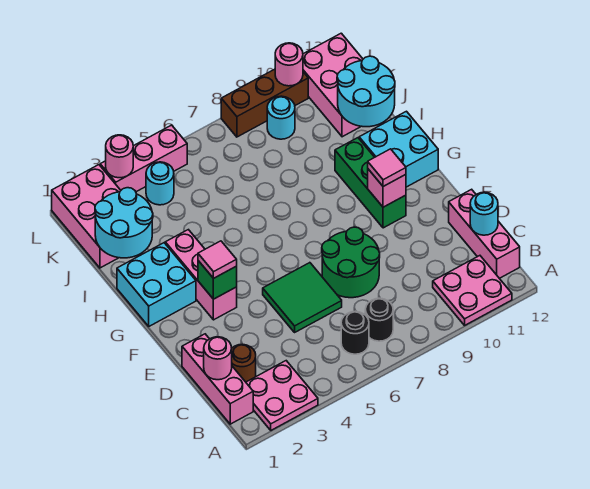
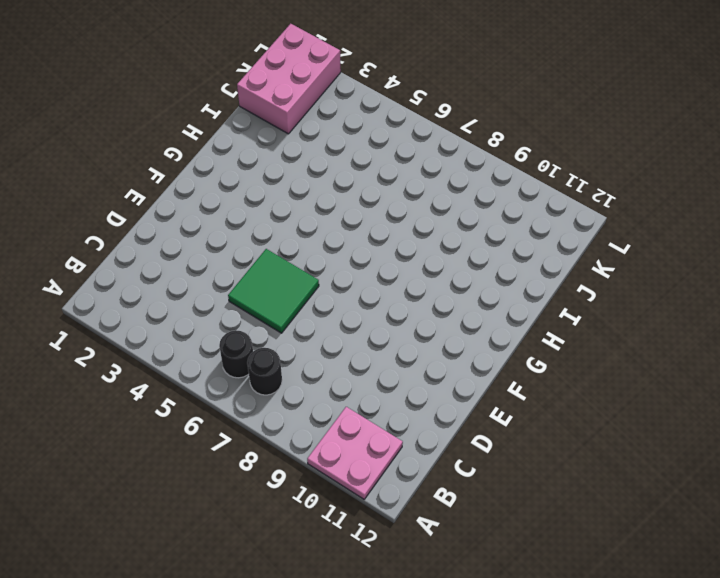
none -> pink plate A2:B3 level 1
none -> pink brick B1:D1 level 1
none -> pink brick B12:D12 level 1

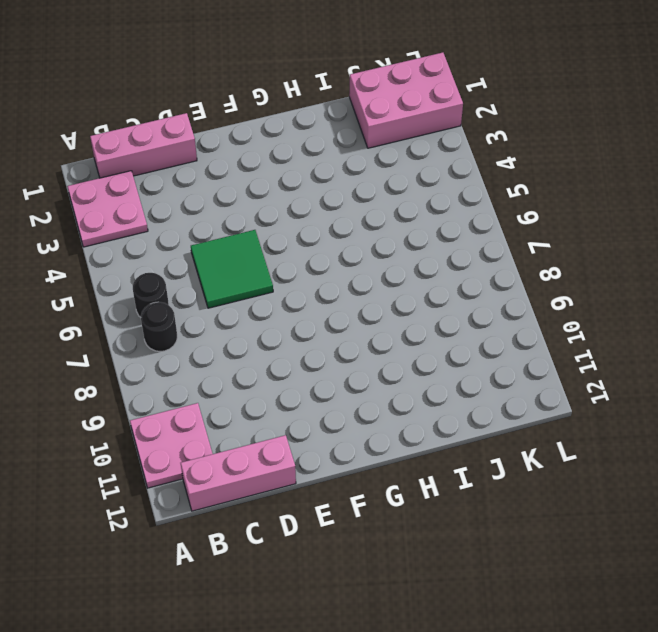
none -> brown round brick C2 level 1
none -> green round brick D7:E8 level 1
none -> pink brick F3:H3 level 1

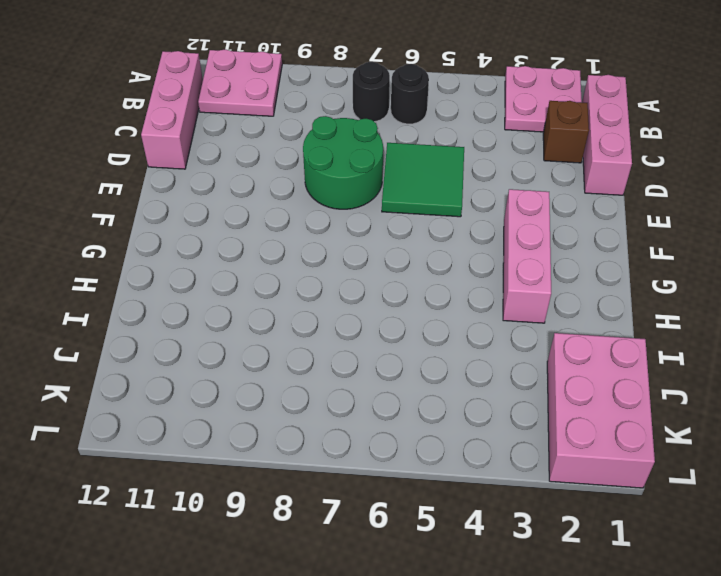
brown brick C2 level 1 -> brown round brick C2 level 1
none -> green brick F10:H10 level 1
none -> cyan brick G1:H2 level 1
none -> cyan brick G11:H12 level 1

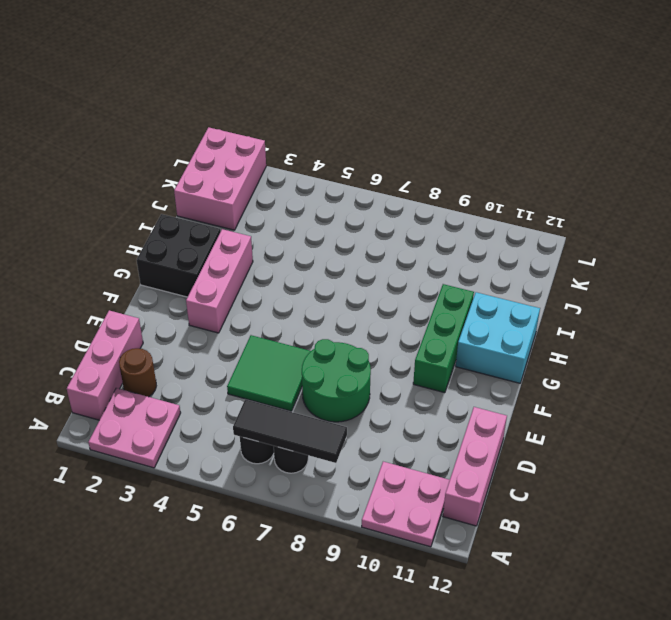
black tile B6:B8 level 2 -> none
black brick G1:H2 level 1 -> cyan brick G1:H2 level 1
none -> pink brick J11:L12 level 1
none -> cyan round brick K4 level 1
none -> cyan round brick K9 level 1

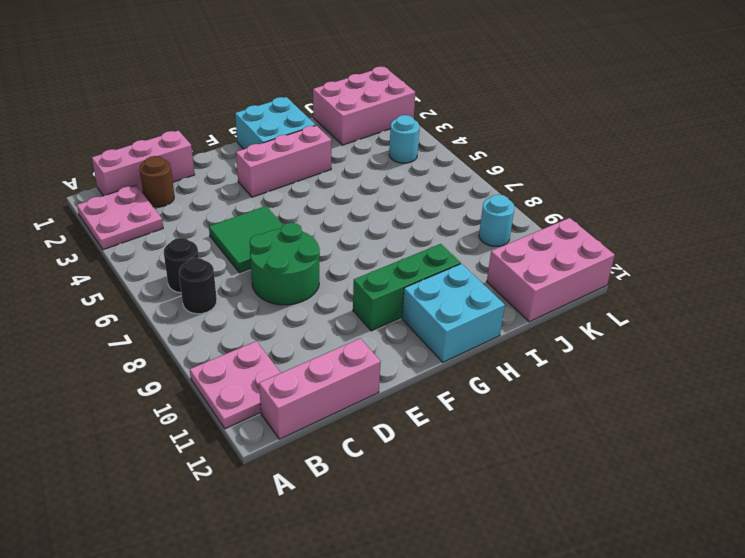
none -> pink brick L3:L5 level 1
none -> brown brick L8:L10 level 1
none -> pink round brick C1 level 2

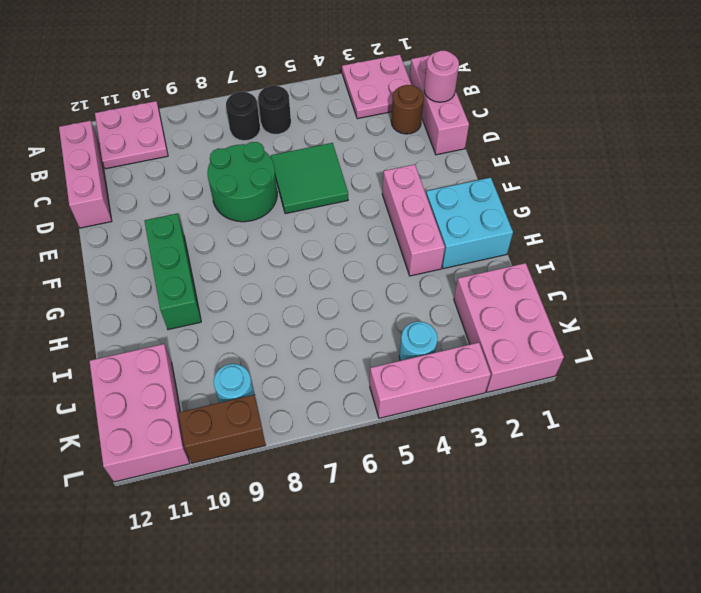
brown brick L9:L10 level 1 -> brown brick L8:L10 level 1
none -> cyan brick G11:H12 level 1
none -> cyan round brick C12 level 2
none -> green brick F3 level 2

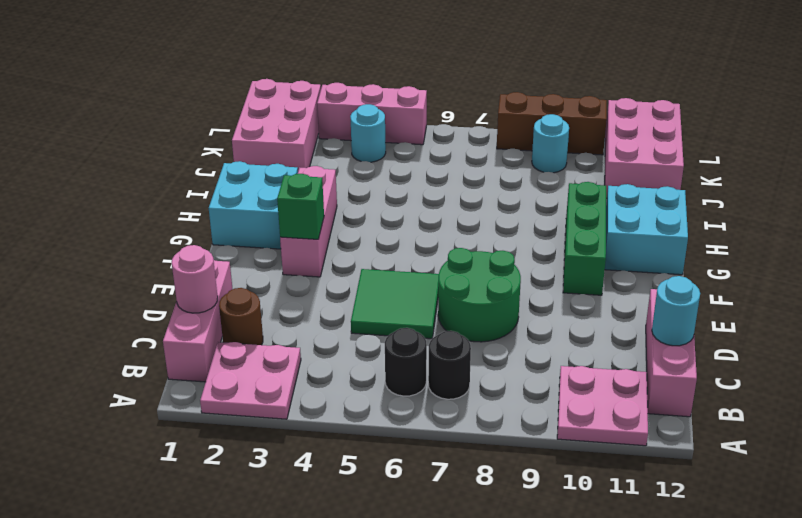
none -> pink brick F10 level 2
none -> cyan round brick I1:J2 level 2
none -> cyan round brick I11:J12 level 2

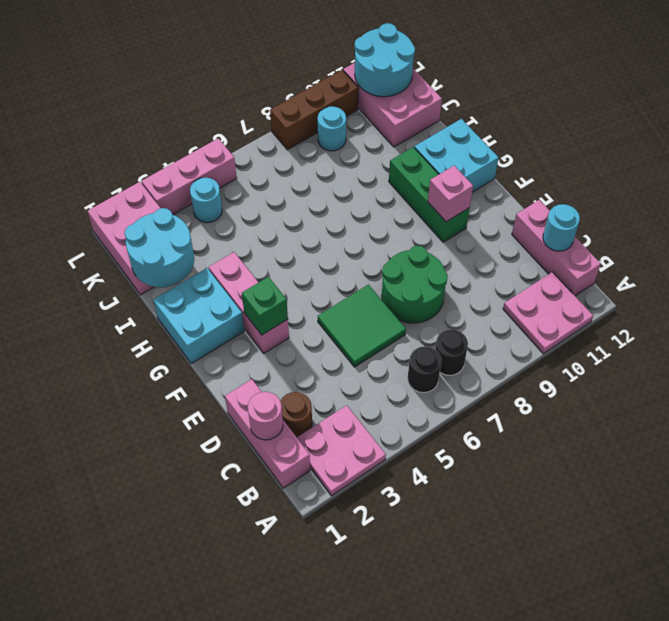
cyan round brick K11:L12 level 2 -> cyan round brick I11:J12 level 2
none -> pink round brick L3 level 2
none -> pink round brick L10 level 2
none -> pink tile F3 level 3

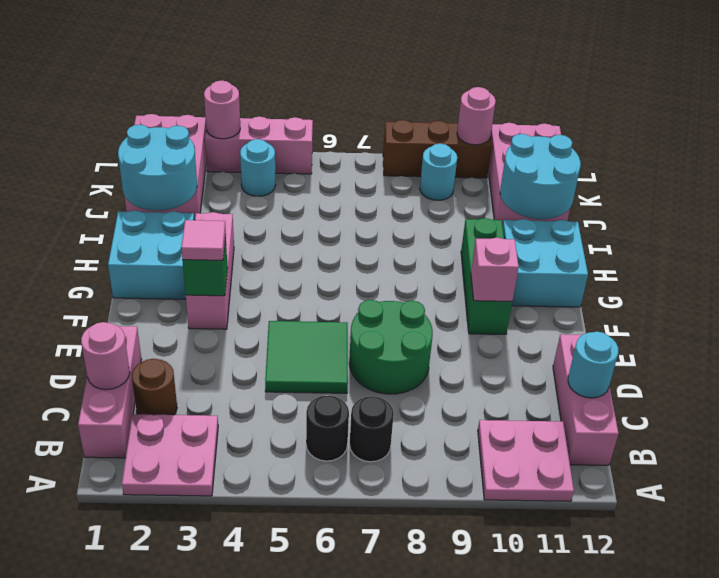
none -> pink tile F10 level 3

